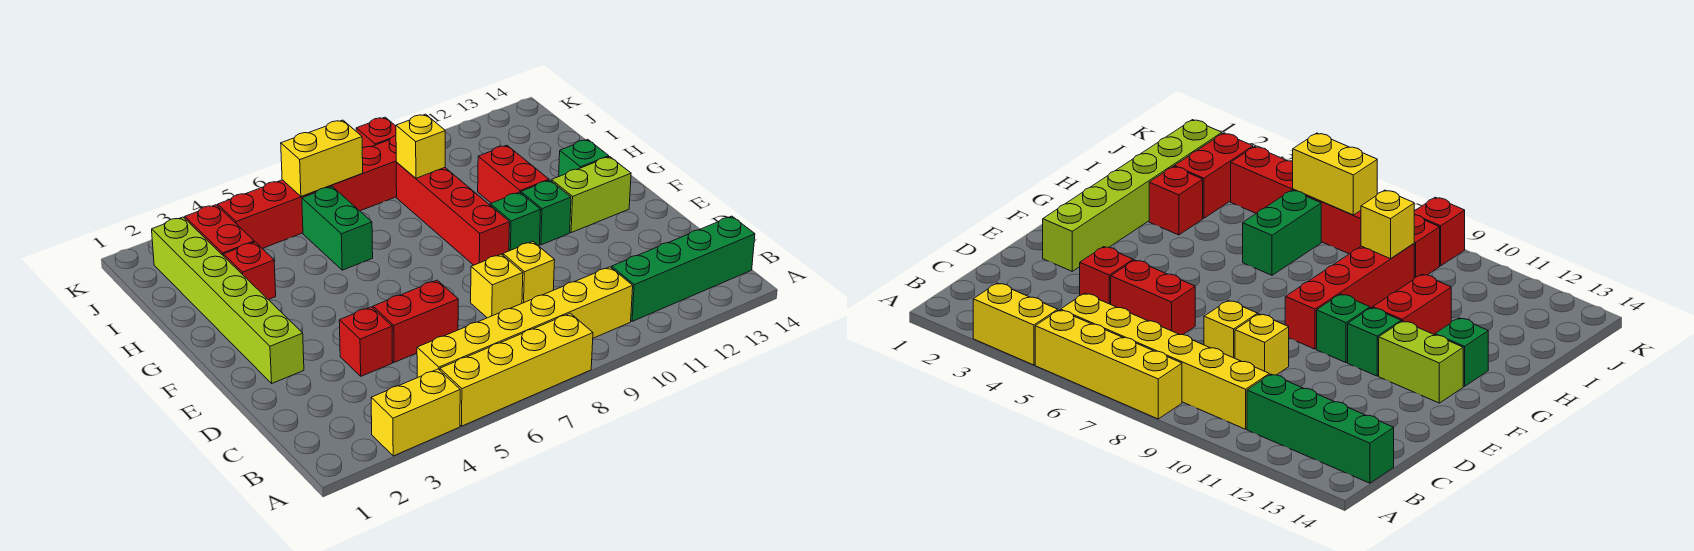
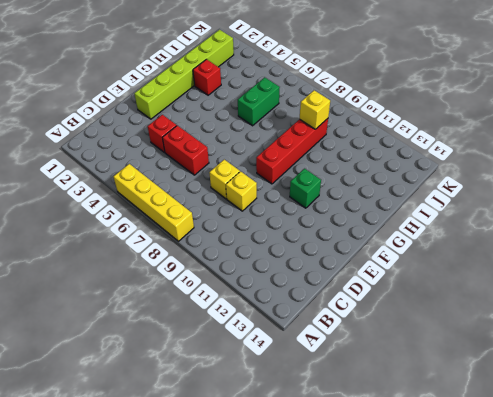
none -> yellow brick A3:A4 level 1
none -> yellow brick B5:B10 level 1
none -> green brick B11:B14 level 1

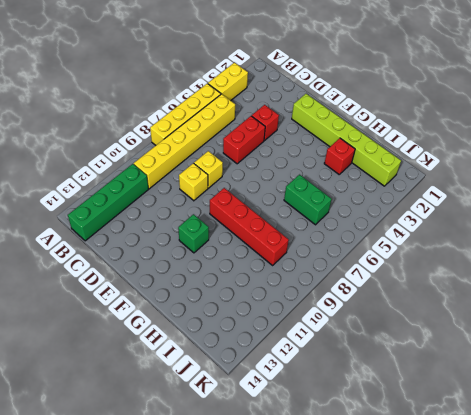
none -> green brick F10 level 1
none -> lime brick F12:F13 level 1
none -> red brick G11:H11 level 1

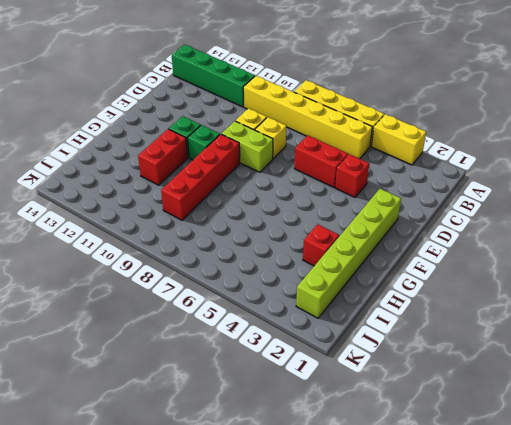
lime brick E8:E9 level 1 -> lime brick F12:F13 level 1
none -> green brick G13 level 1
none -> green brick H6:I6 level 1
none -> red brick I3:J3 level 1

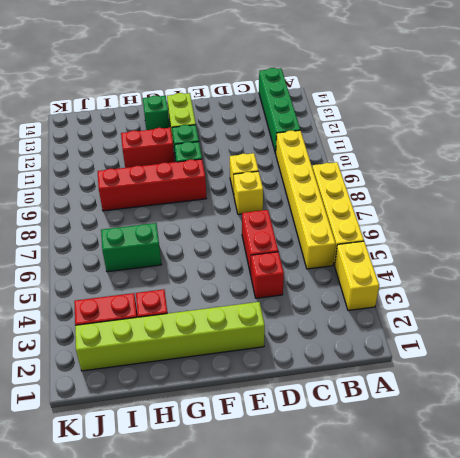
none -> red brick J4:J9 level 1
none -> red brick K9 level 1
none -> yellow brick I9 level 2

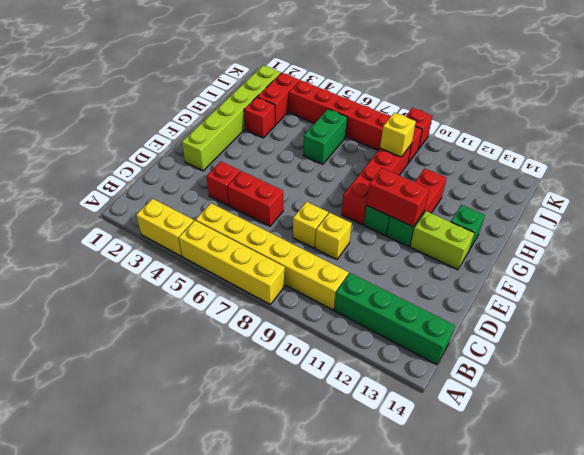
red brick F10:F11 level 2 -> none
none -> yellow brick J6:J7 level 2

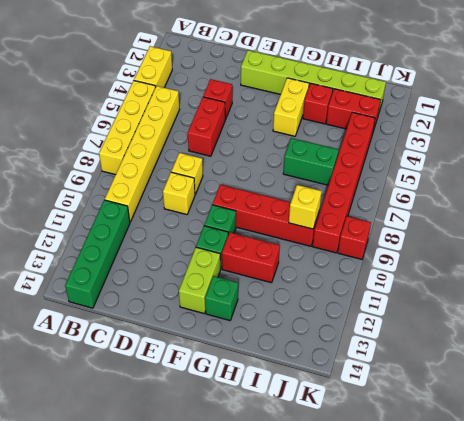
yellow brick G3:G4 level 1 -> yellow brick J6:J7 level 2

